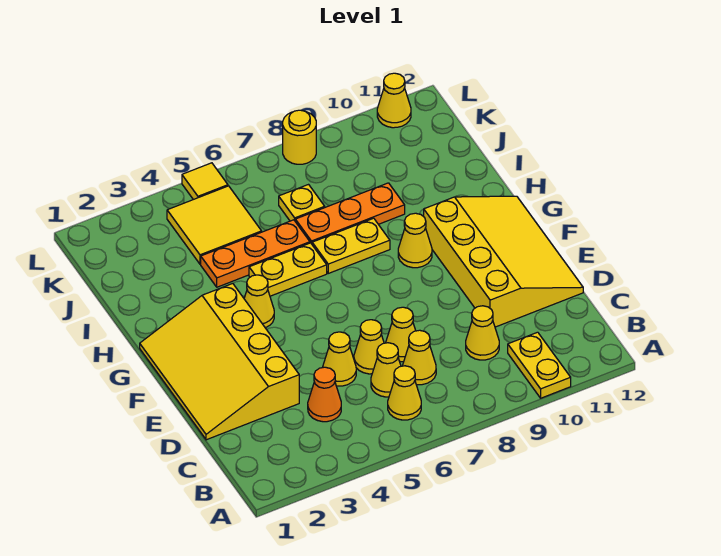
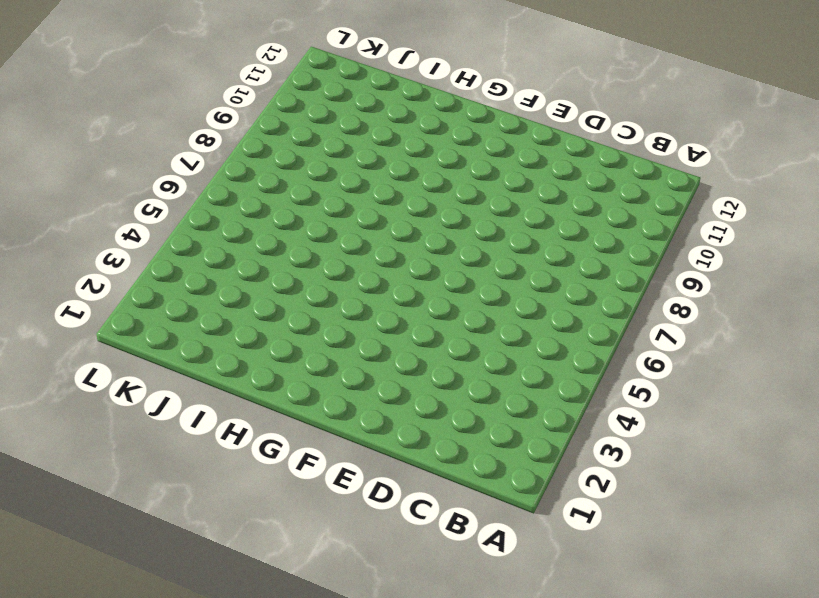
none -> yellow plate A10:B10 level 1
none -> yellow cone B6 level 1
none -> orange cone C4 level 1

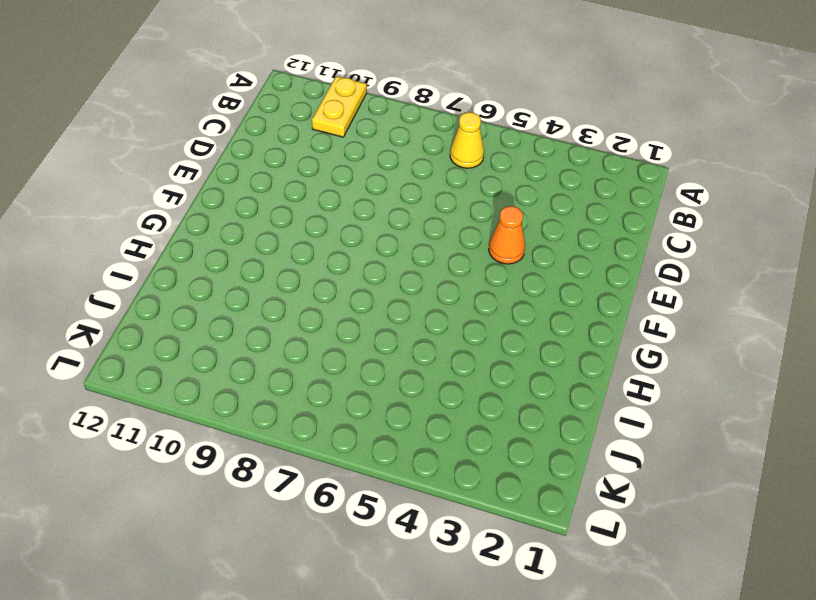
orange cone E4 level 1 -> orange cone C4 level 1
none -> yellow cone C6 level 1
none -> yellow cone C7 level 1
none -> yellow cone C9 level 1

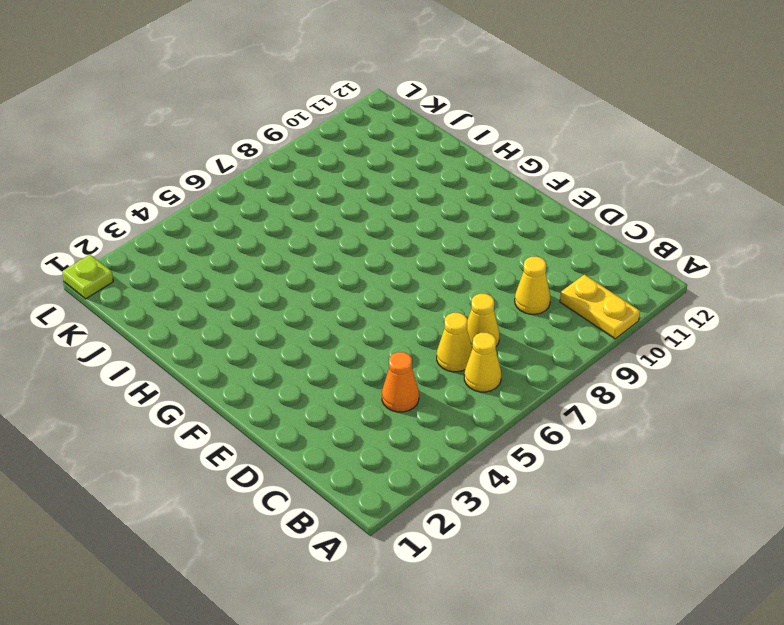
lime plate L1 level 1 -> none
none -> yellow slope D1:G3 level 1 top 3
none -> yellow cone D5 level 1
none -> yellow cone D6 level 1

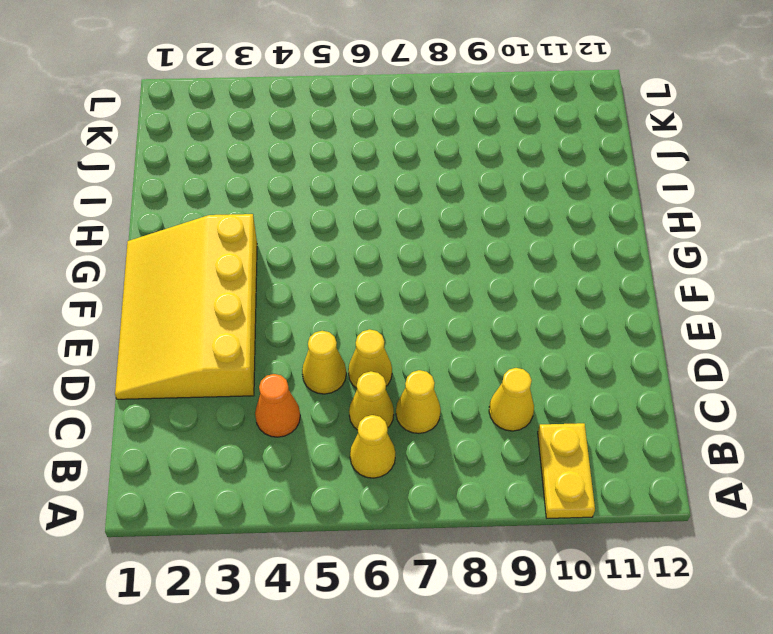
none -> yellow cone D7 level 1
none -> yellow slope D10:G12 level 1 top 10
none -> yellow cone G4 level 1

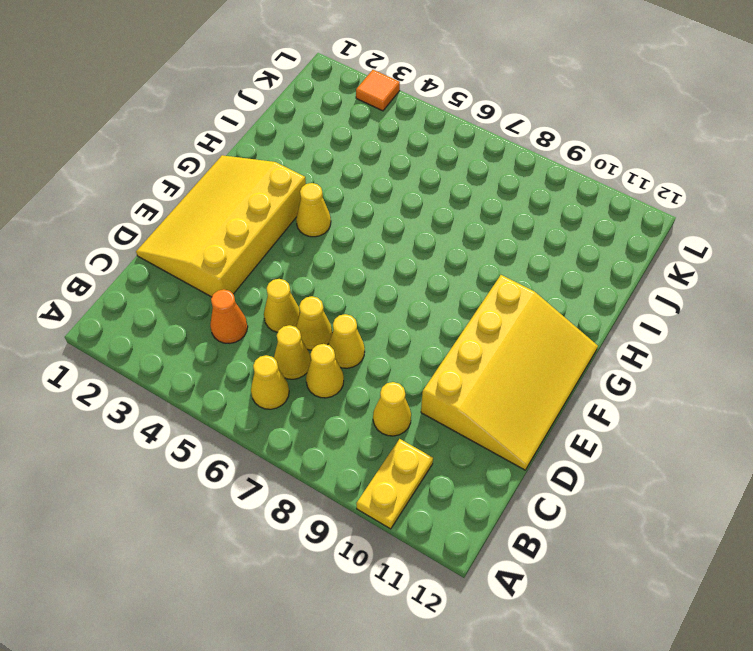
orange tile L3 level 1 -> none
none -> yellow cone G9 level 1
none -> yellow plate H5:H6 level 1
none -> yellow plate H7:H8 level 1

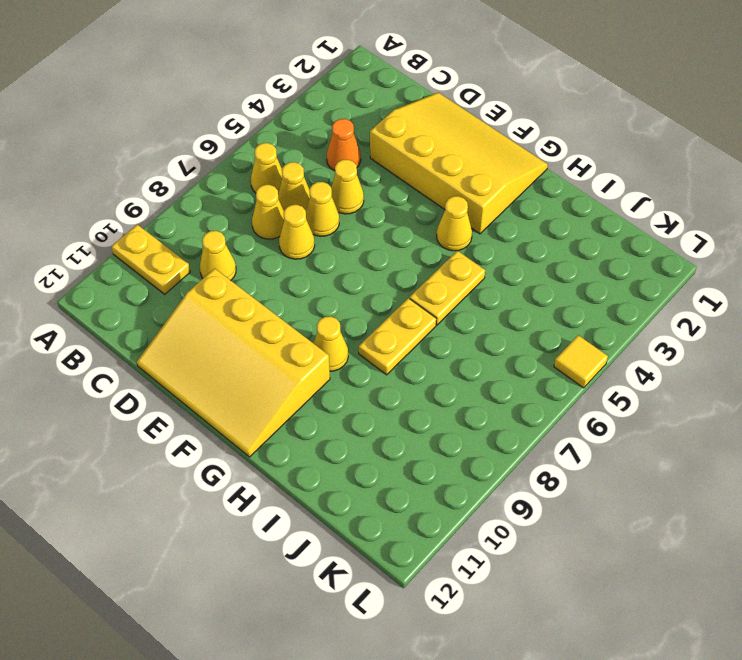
none -> orange plate I4:I6 level 1
none -> orange plate I7:I9 level 1
none -> yellow tile J4:K5 level 1

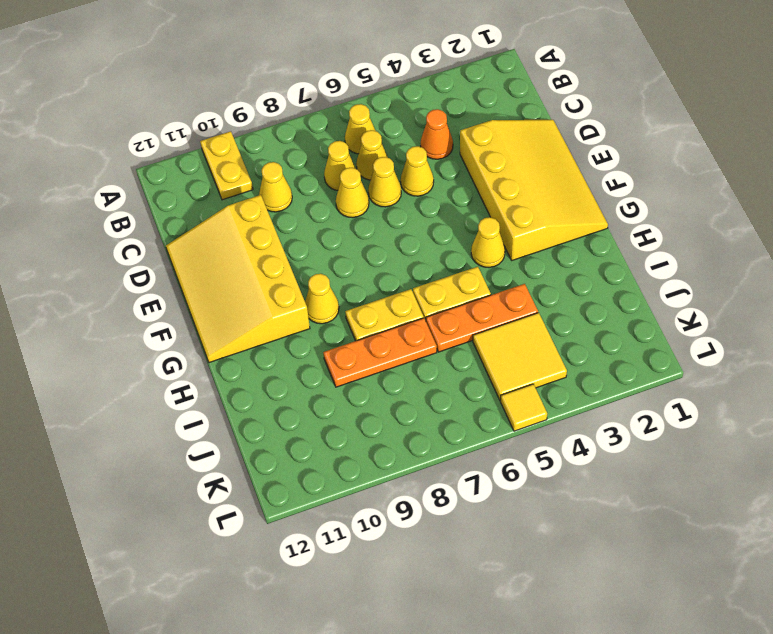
none -> yellow plate J7 level 1
none -> yellow round brick L8 level 1
none -> yellow cone L11 level 1

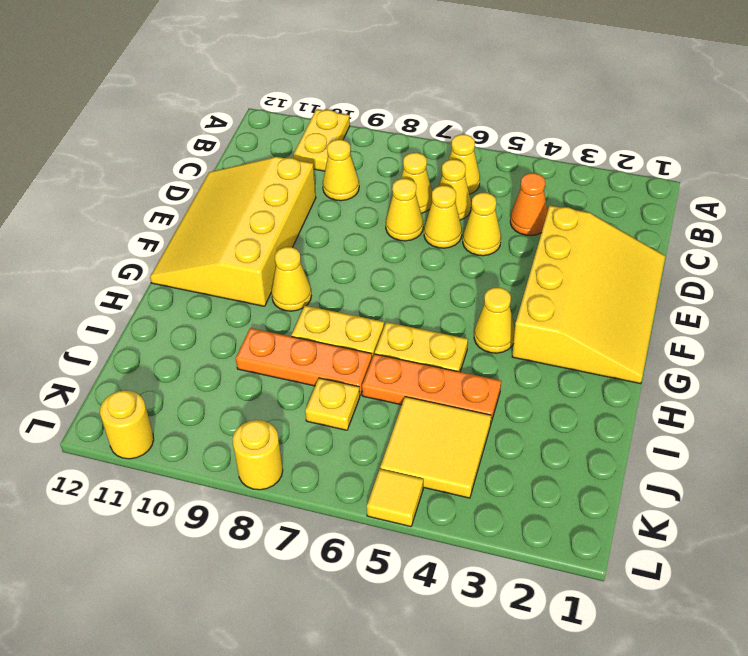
yellow round brick L11 level 1 -> yellow cone L11 level 1

